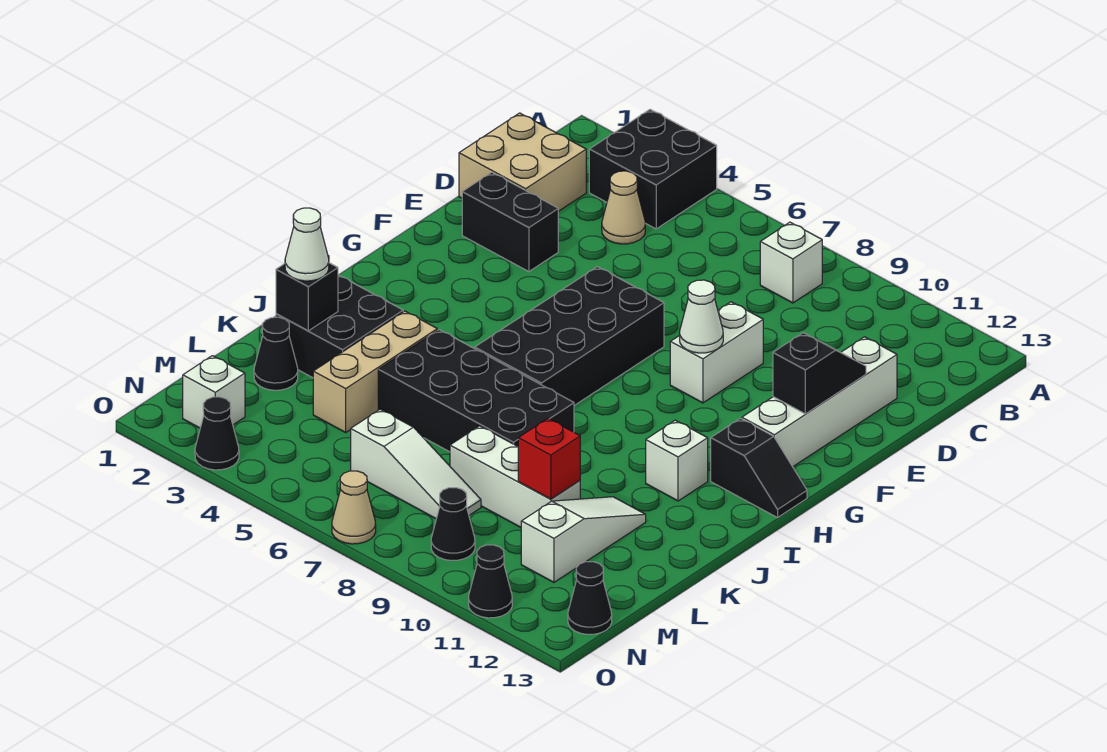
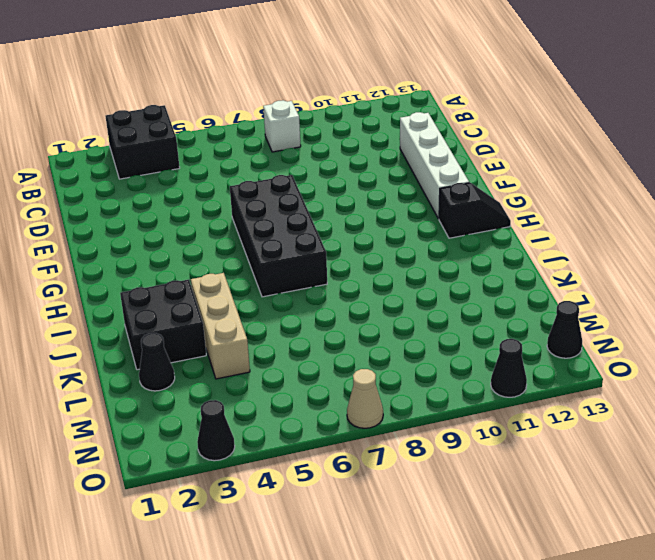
none -> tan brick C1:D2 level 1
none -> tan cone C4 level 1
none -> black brick E2:E3 level 1

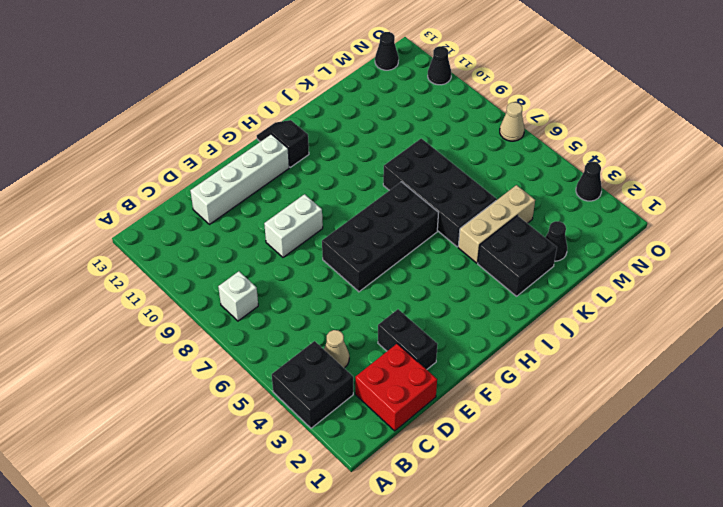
red brick C1:D2 level 1 -> tan brick C1:D2 level 1
none -> white brick I11 level 1
none -> white slope K11:M11 level 1 top M
none -> white brick L8:L10 level 1

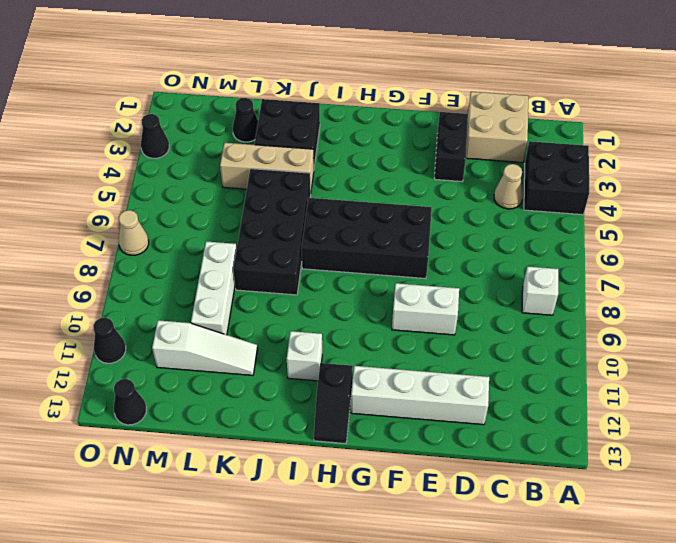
none -> white slope M6:M8 level 1 top 6
none -> white brick N2 level 1
none -> black cone N9 level 1

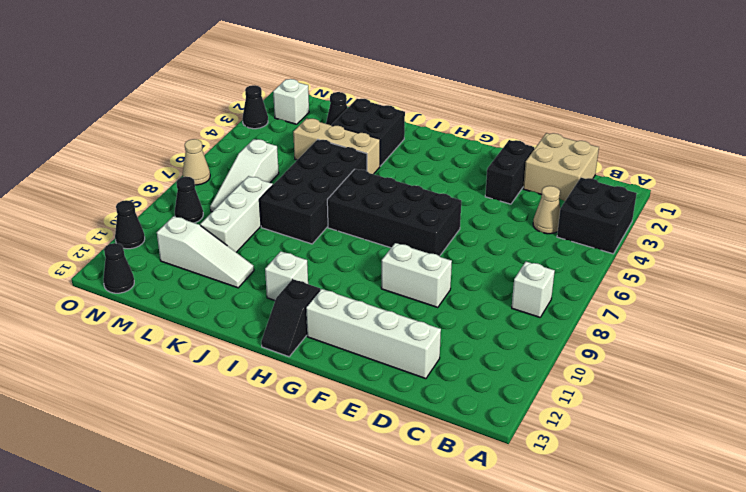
none -> black slope E12:F12 level 2 top F
none -> white cone F9 level 2
none -> black brick K2 level 2

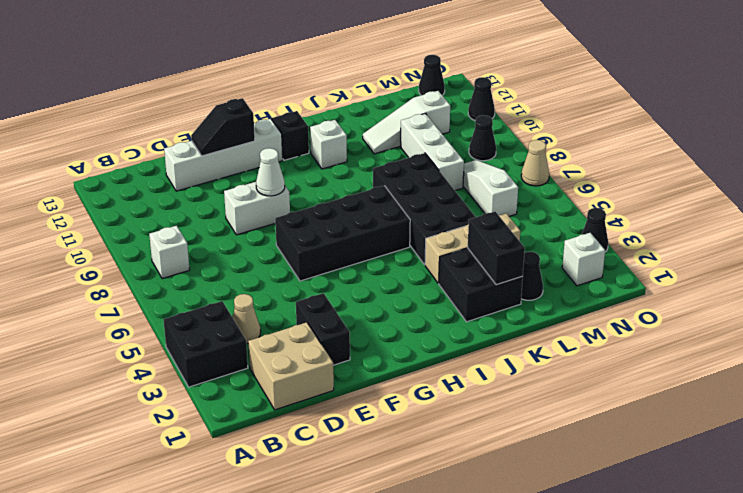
black brick K2:K3 level 2 -> black brick K2 level 2
none -> red brick L10 level 2
none -> white cone K2 level 3

